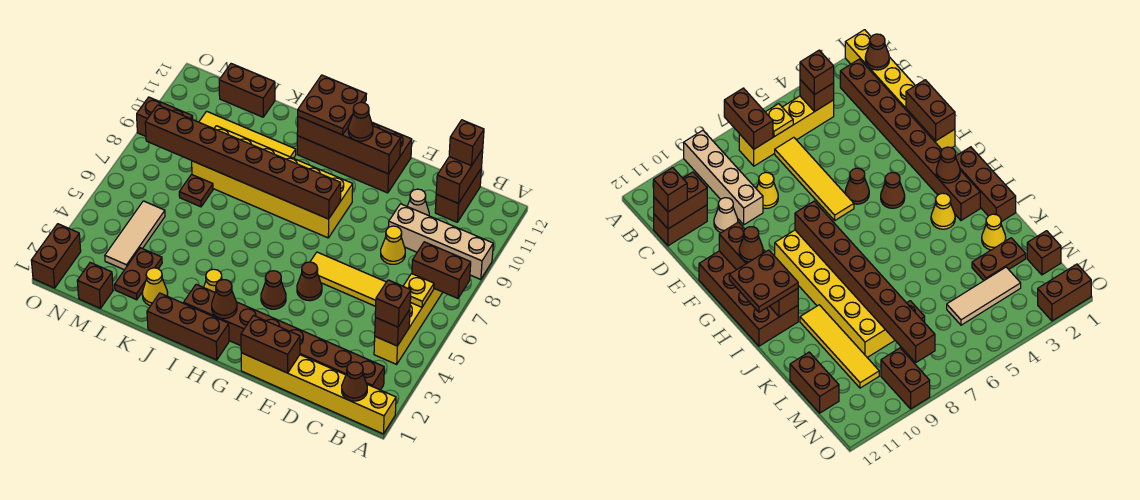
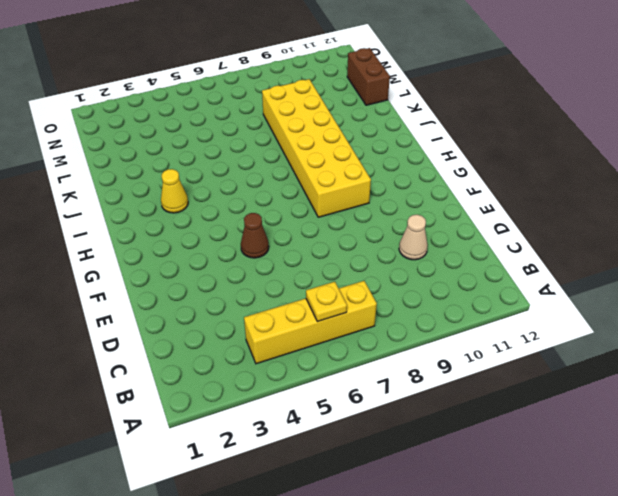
none -> yellow brick A1:F1 level 1
none -> tan brick A9:D9 level 1
none -> brown brick B2:I2 level 1
none -> yellow tile C6:F6 level 1

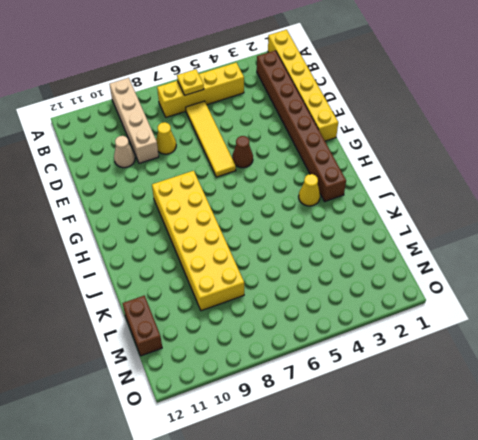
none -> brown brick C11:C12 level 1
none -> brown brick F11:I12 level 1
none -> brown cone G4 level 1
none -> brown brick H1:J1 level 1

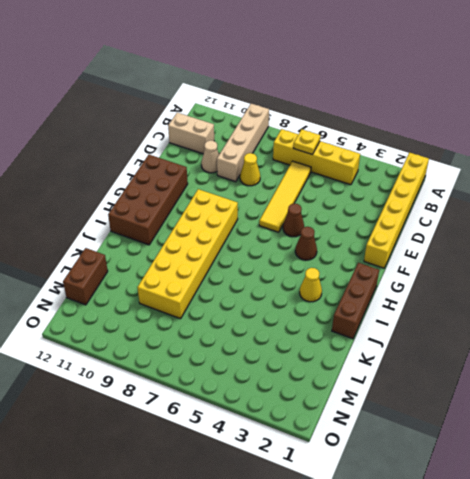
tan brick C11:C12 level 1 -> brown brick C11:C12 level 1
none -> brown brick B2:I2 level 1
none -> yellow tile J10:M10 level 1
none -> yellow cone K2 level 1
none -> brown plate L2:L3 level 1

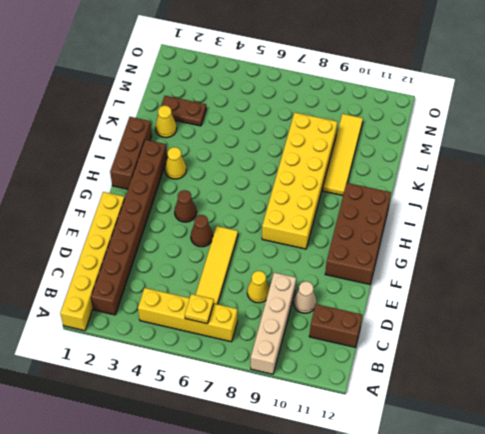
none -> brown plate L7 level 1
none -> brown brick L12:M12 level 1
none -> brown brick M1 level 1
none -> tan tile M3:M5 level 1

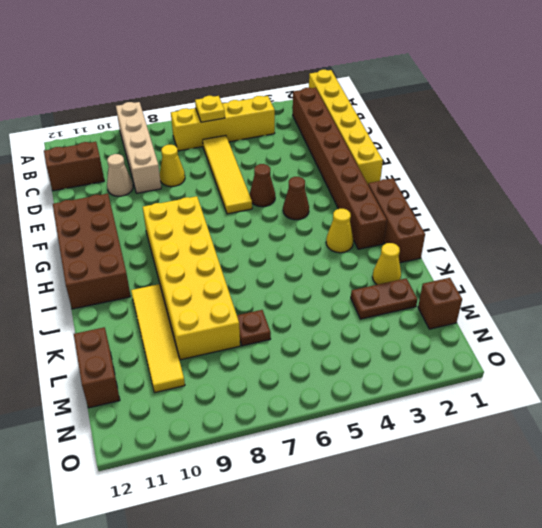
none -> tan tile M3:M5 level 1
none -> brown brick N9:O9 level 1
none -> brown brick O1:O2 level 1
none -> brown brick A7:B7 level 2

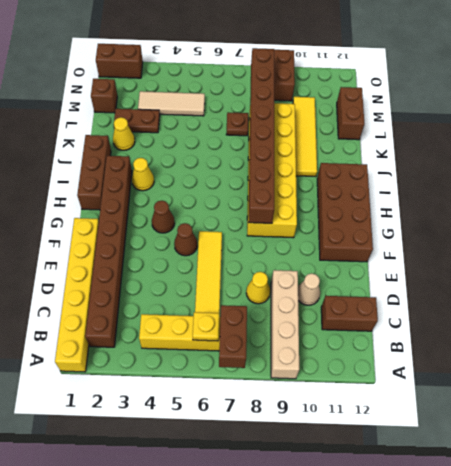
none -> brown cone B1 level 2
none -> brown brick B4 level 2
none -> brown brick C11:C12 level 2
none -> brown brick E1:F1 level 2

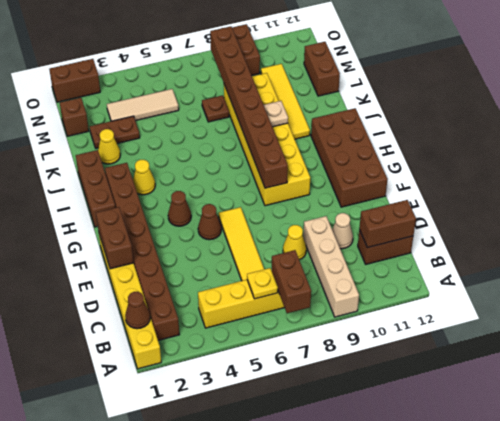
tan plate J9 level 2 -> none
none -> brown brick B4 level 2
none -> brown brick F11:I11 level 2
none -> brown cone H2 level 2
none -> brown brick B4 level 3

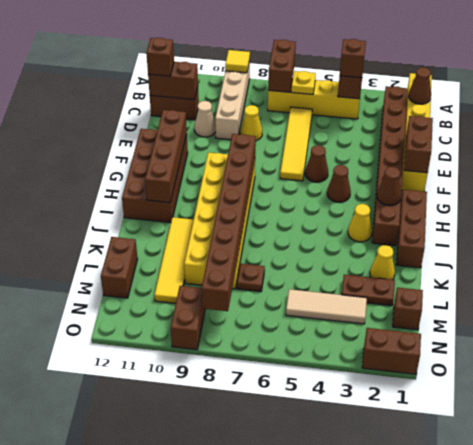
yellow tile A9 level 2 -> none
none -> brown cone G11 level 3
none -> brown plate H11:I12 level 3

